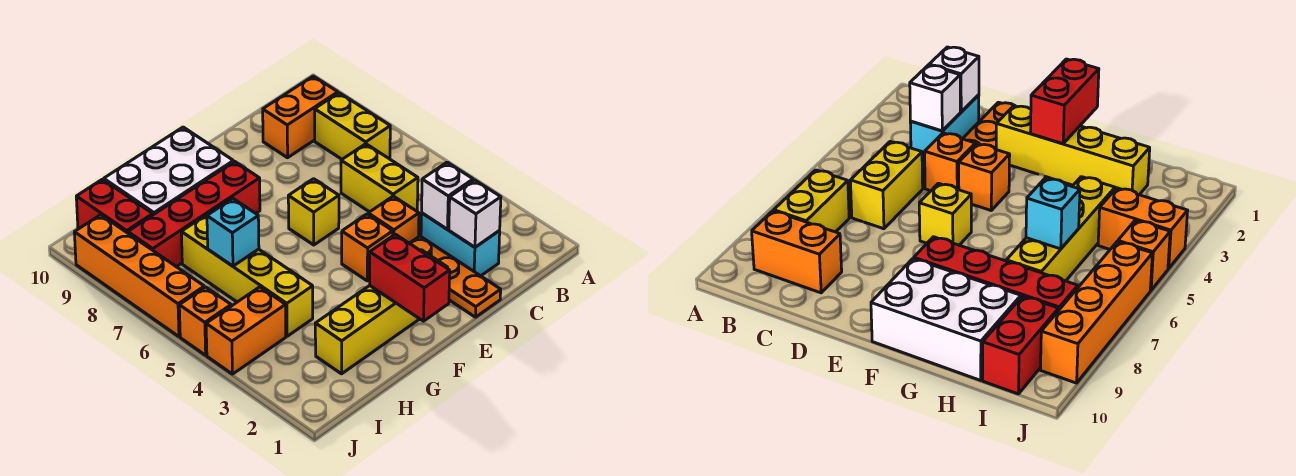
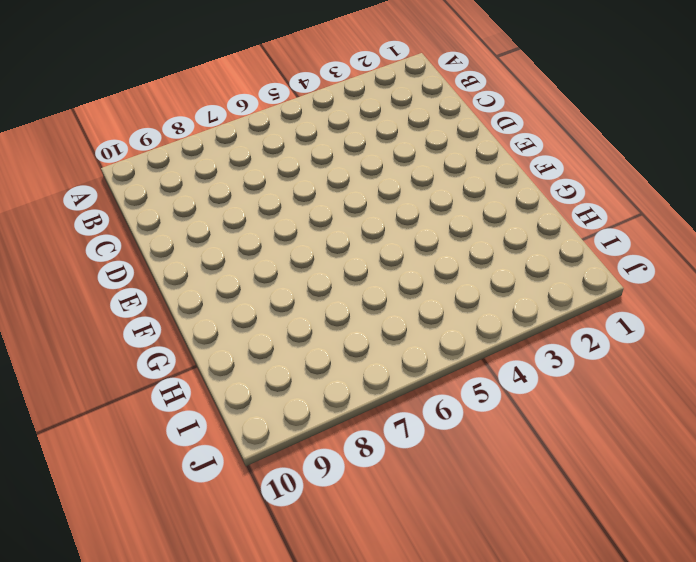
none -> yellow brick B7:B8 level 1
none -> orange brick B9:C9 level 1
none -> cyan brick C2:C3 level 1

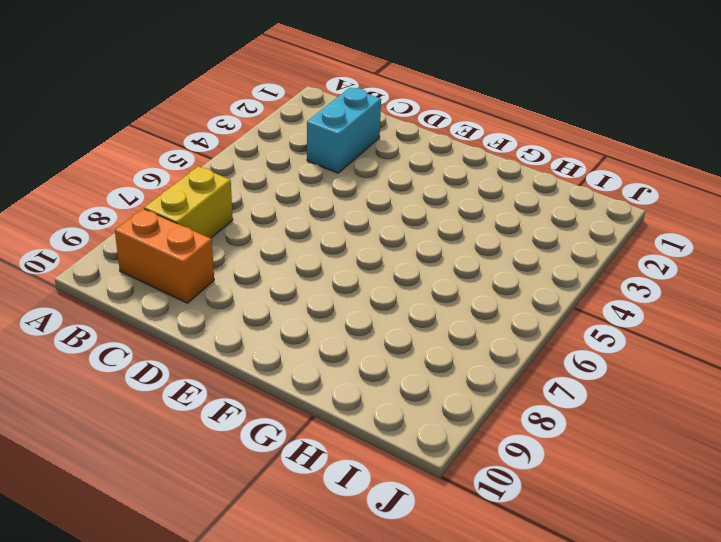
none -> yellow brick C5:C6 level 1
none -> orange plate D1:D3 level 1
none -> orange brick D4 level 1

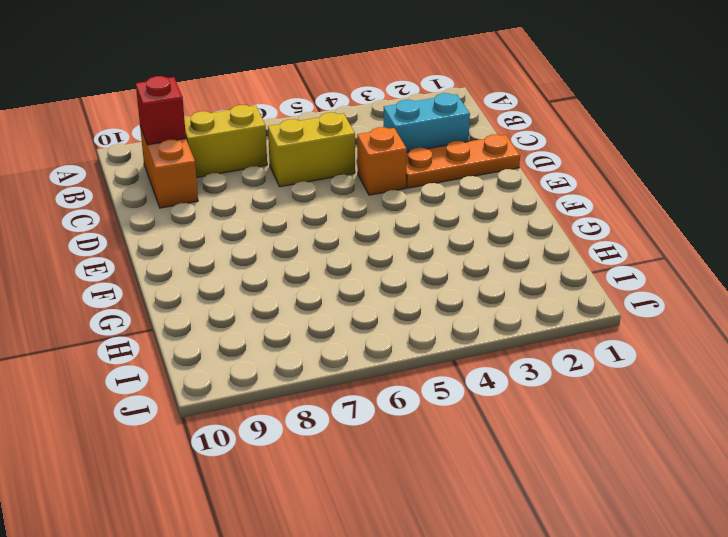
red brick B9 level 2 -> none
none -> yellow brick E2:H2 level 1
none -> orange brick E4 level 1
none -> yellow brick E6 level 1

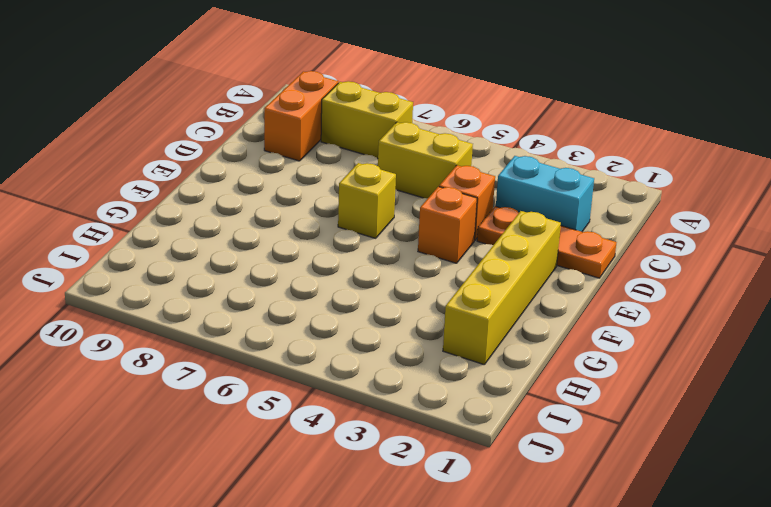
none -> red brick F8:I8 level 1
none -> white brick F9:H10 level 1
none -> yellow brick H4:H7 level 1

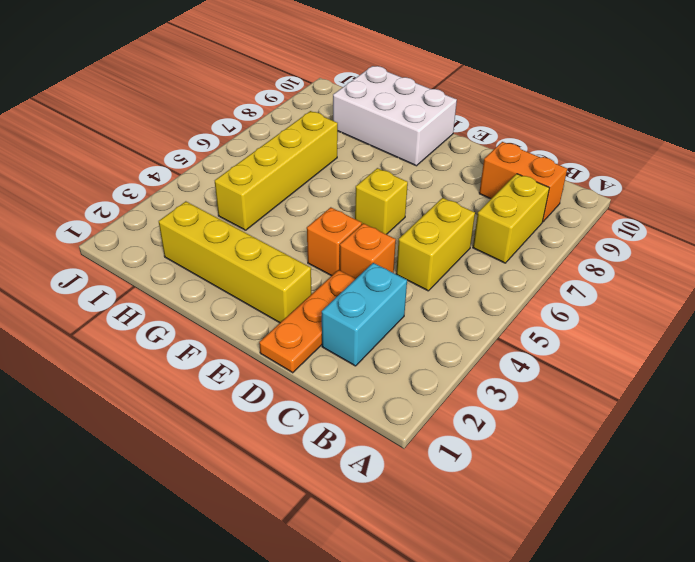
none -> red brick F8:I8 level 1
none -> orange brick I4:J4 level 1
none -> red brick I9:I10 level 1

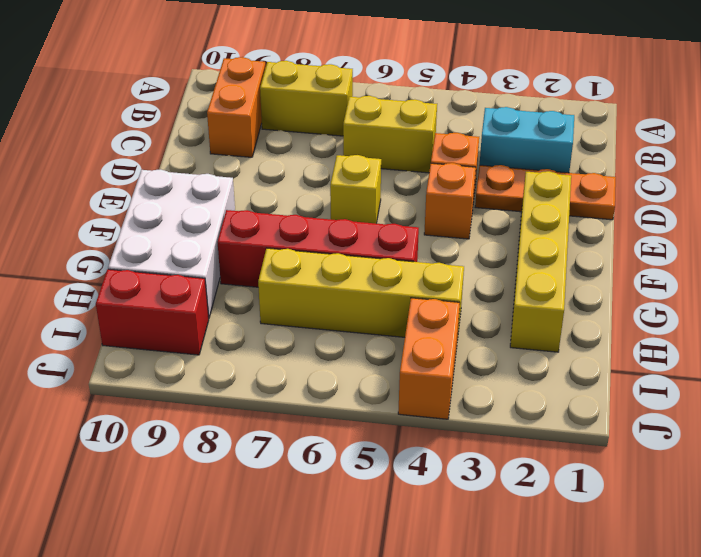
red brick G5:G8 level 1 -> red brick F8:I8 level 1
none -> orange brick J5 level 1
none -> orange brick J6:J9 level 1
none -> white brick C2 level 2

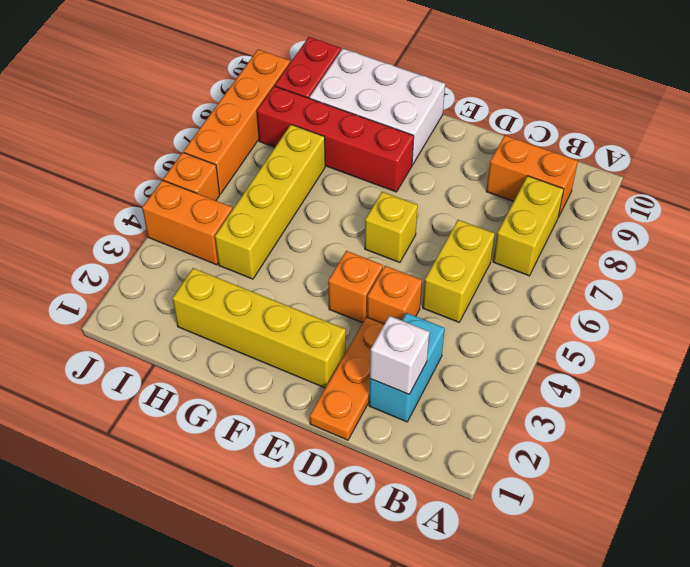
none -> white brick C3 level 2
none -> red brick F1:F2 level 2
none -> cyan brick H6 level 2

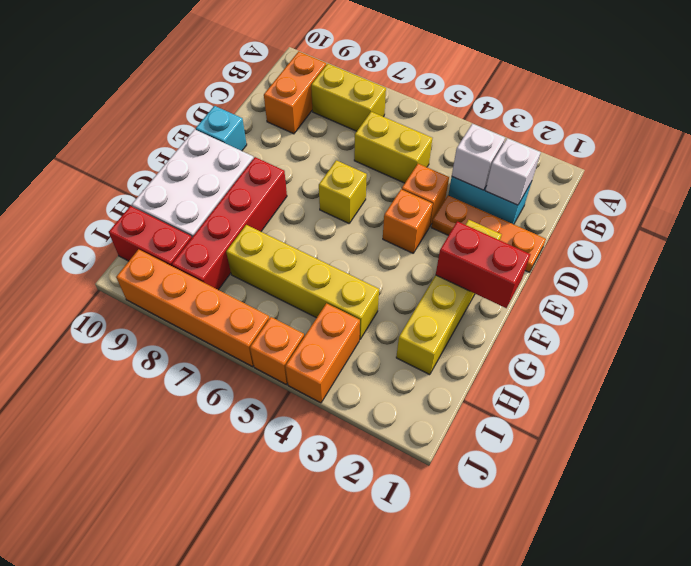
cyan brick E10 level 1 -> cyan brick H6 level 2

